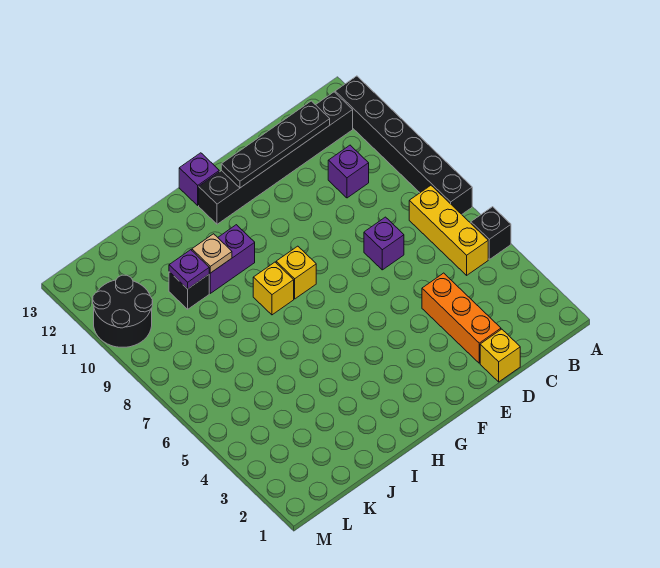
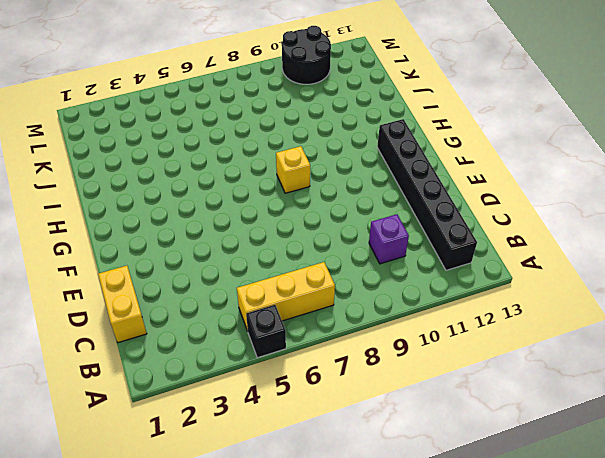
yellow brick C1:D1 level 1 -> yellow brick D1 level 1
none -> black brick A7:A12 level 1
none -> orange brick D2:D4 level 1
none -> purple brick D7 level 1

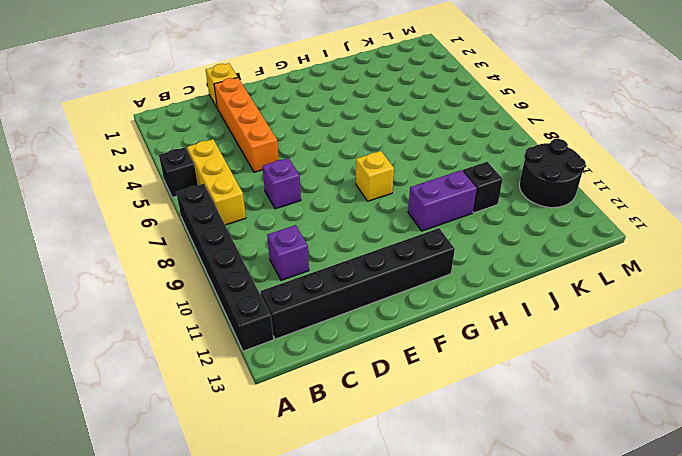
orange brick D2:D5 level 1 -> orange brick D2:D4 level 1
none -> purple brick G13 level 1
none -> yellow brick H8 level 1
none -> black plate C12:F12 level 2

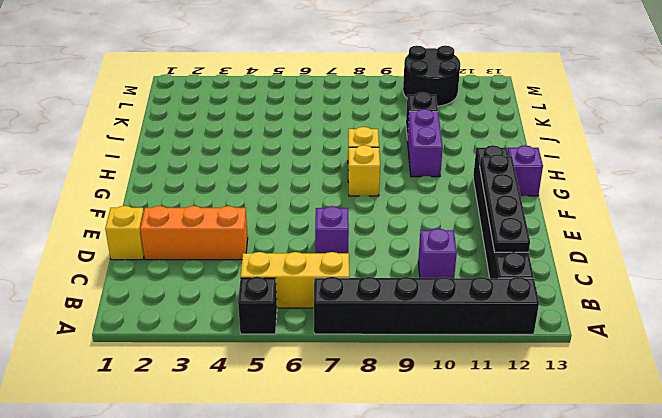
none -> tan plate I10 level 2
none -> purple plate J10 level 2

